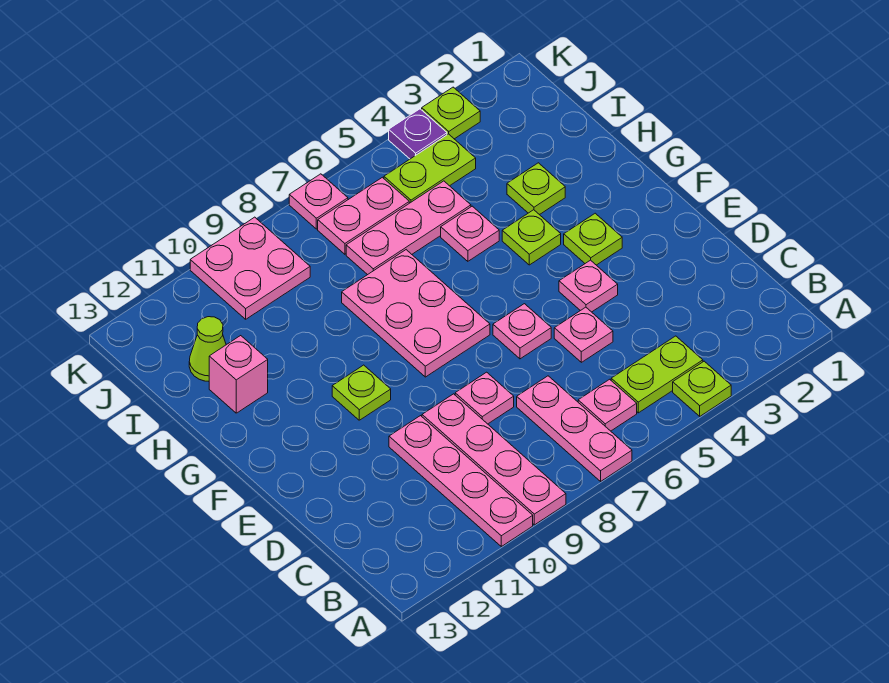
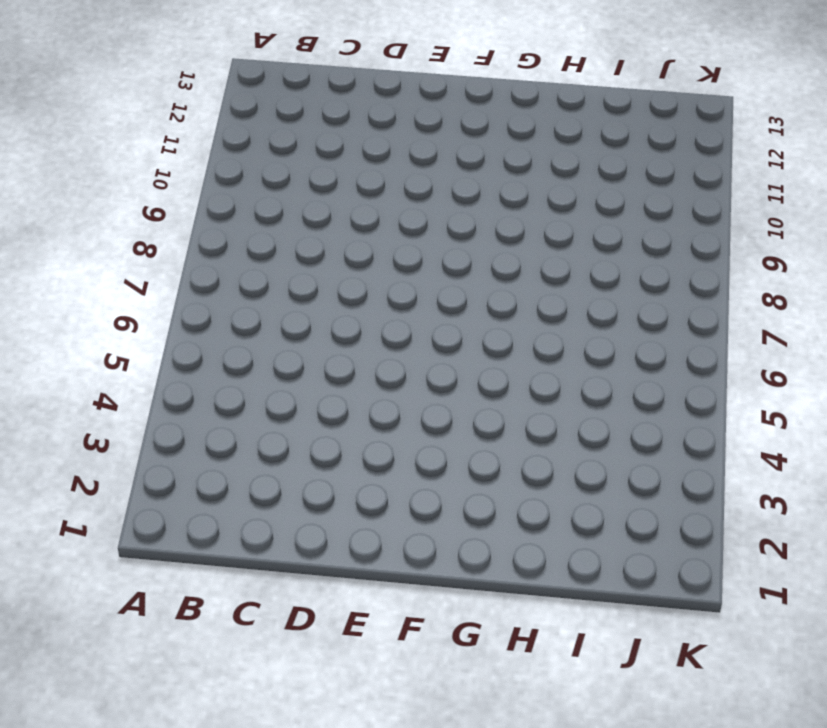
none -> lime plate A4 level 1
none -> pink plate A7:C7 level 1
none -> pink plate A9:D9 level 1

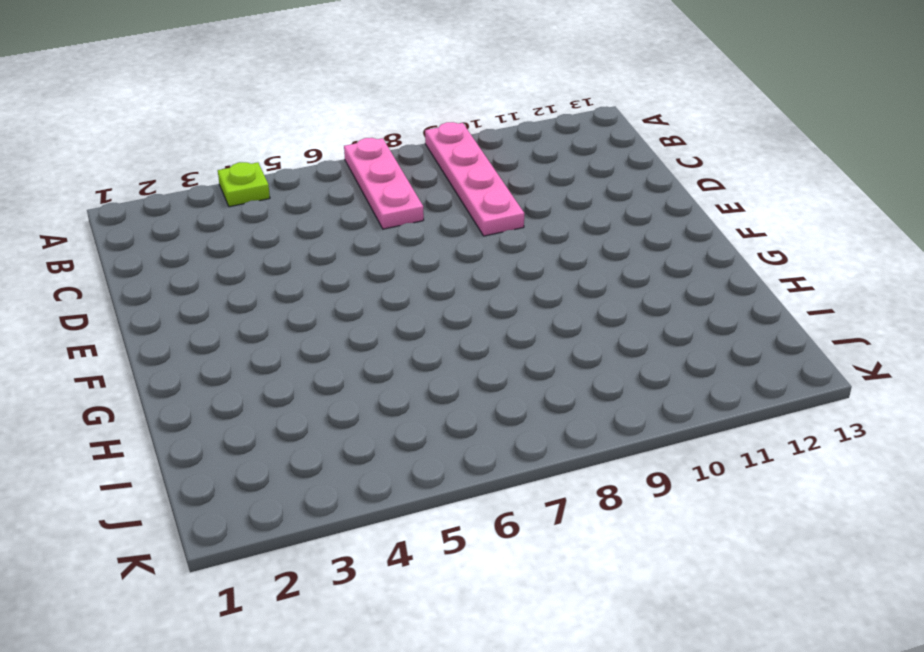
none -> pink plate A10:D10 level 1
none -> lime plate B4:B5 level 1
none -> pink plate B6 level 1

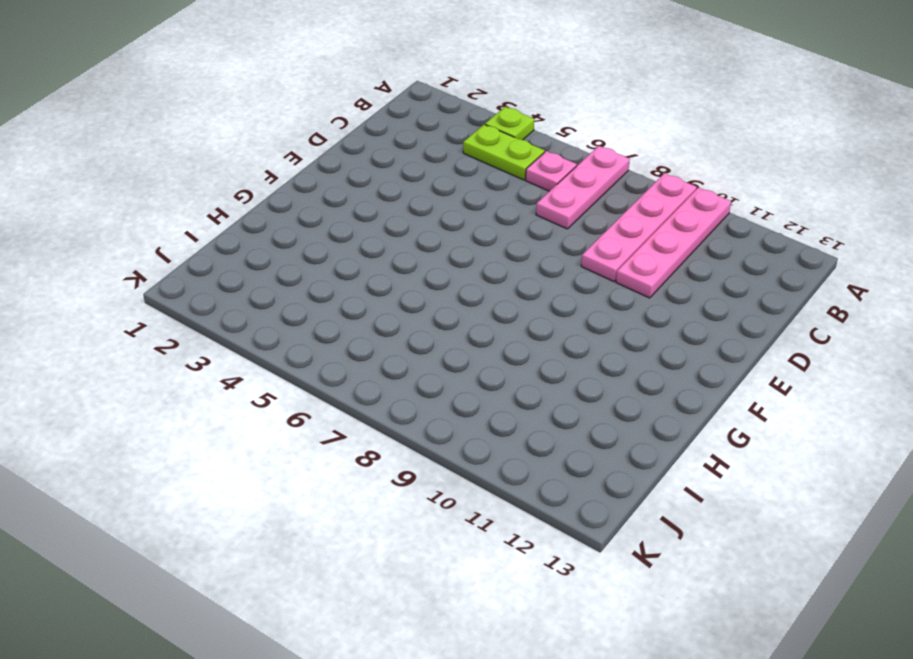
none -> pink plate D5 level 1
none -> pink plate D8 level 1
none -> pink plate E4 level 1

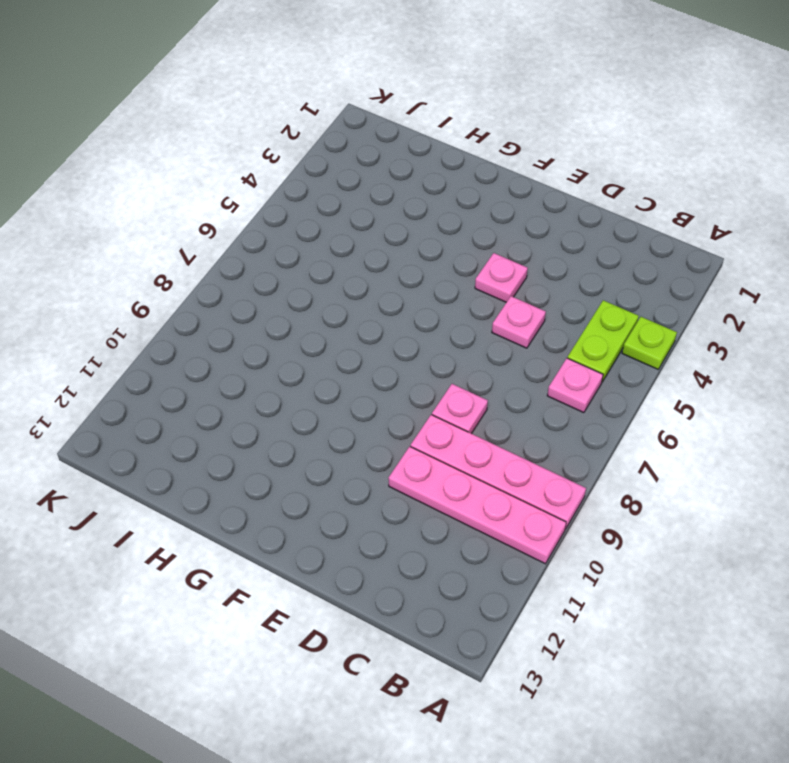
none -> pink plate A7:C7 level 1
none -> pink plate E6 level 1
none -> lime plate F3 level 1

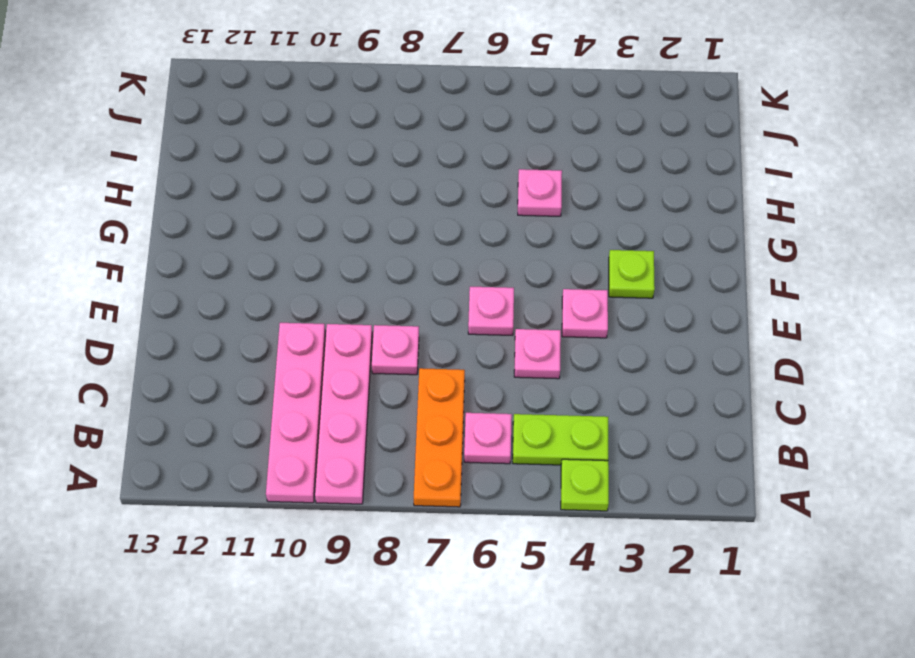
orange plate A7:C7 level 1 -> pink plate A7:C7 level 1
none -> pink plate F7:H8 level 1
none -> lime plate F10 level 1
none -> lime plate G4 level 1

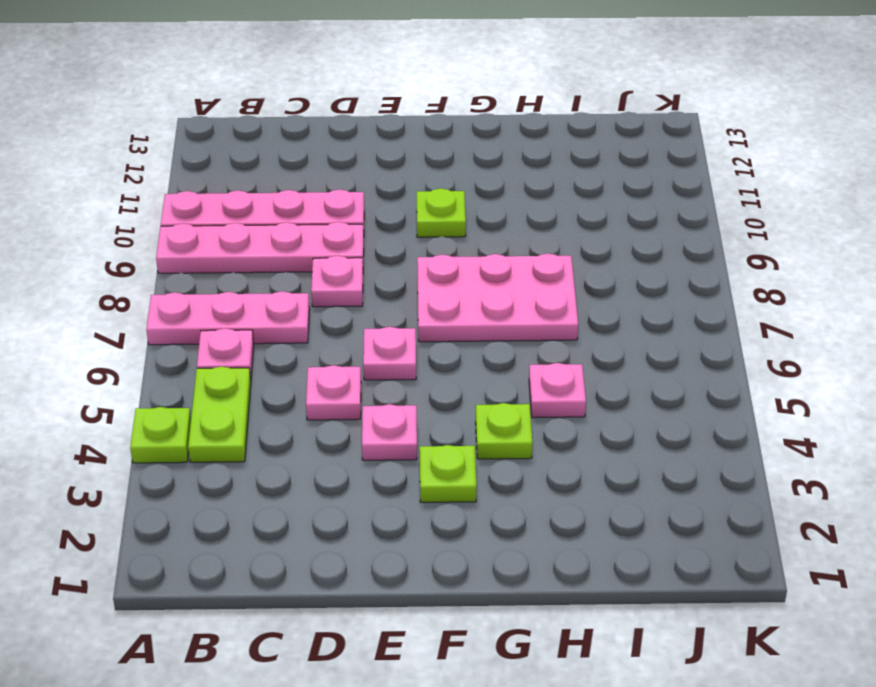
none -> lime plate H3 level 1
none -> pink brick H12 level 1
none -> pink plate I5:I7 level 1

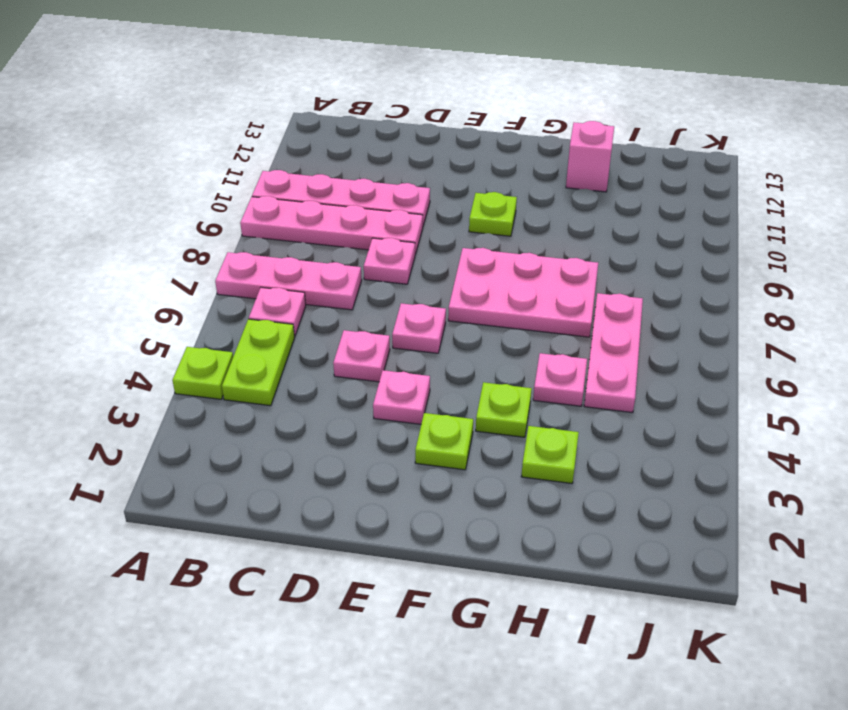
none -> lime cone I12 level 1
none -> lime plate J4:J5 level 1
none -> pink plate J6:J7 level 1

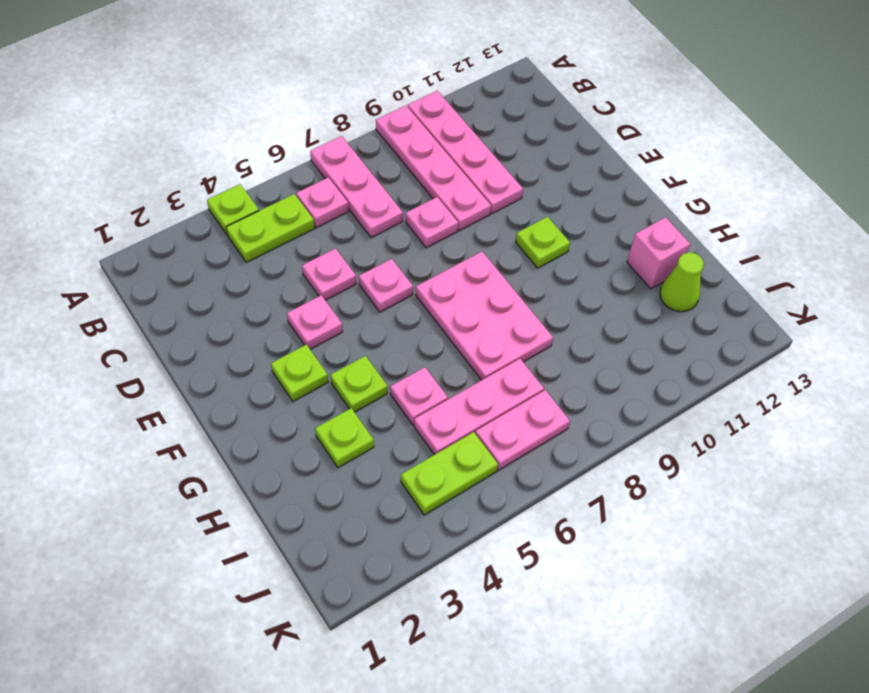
none -> pink plate J9:K10 level 1
none -> lime plate K3 level 1
none -> purple plate K4 level 1

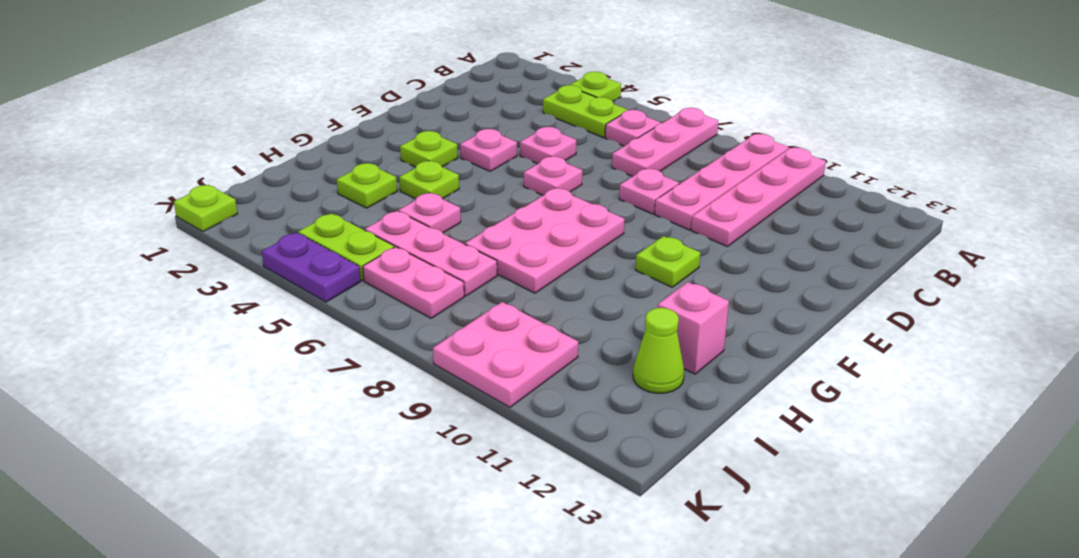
lime plate K1 level 1 -> lime plate K3 level 1
purple plate K4:K5 level 1 -> purple plate K4 level 1
none -> pink plate K7 level 1

